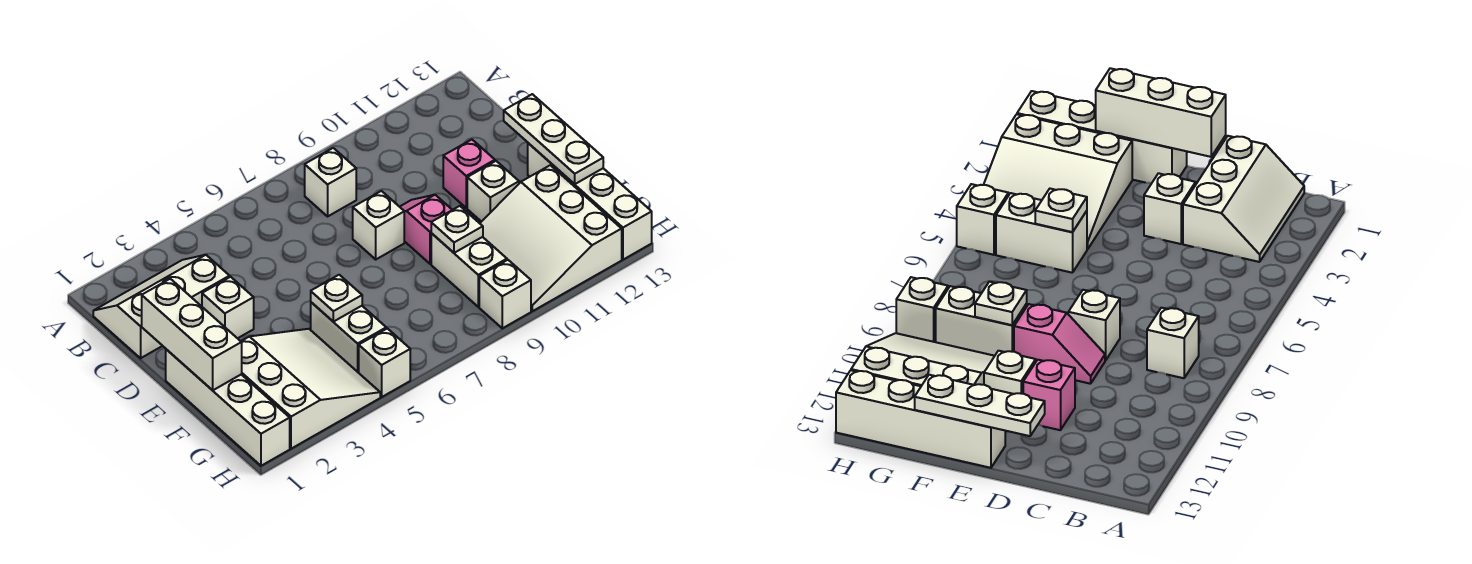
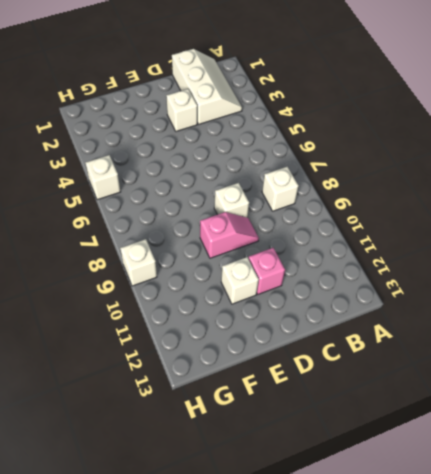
none -> white brick E1:H1 level 1
none -> white brick E13:H13 level 1
none -> white slope F2:H4 level 1 top 2

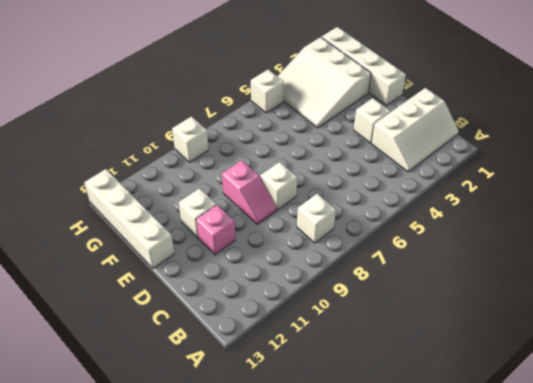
none -> white brick F5:G5 level 1
none -> white brick F9:G9 level 1
none -> white slope F10:H12 level 1 top 12

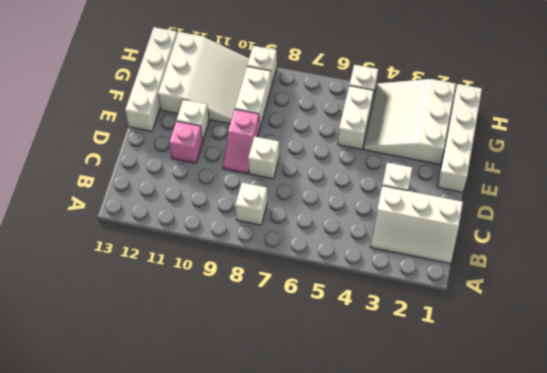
none -> white brick D1:F1 level 2
none -> white plate D13:F13 level 2
none -> white plate F5 level 2

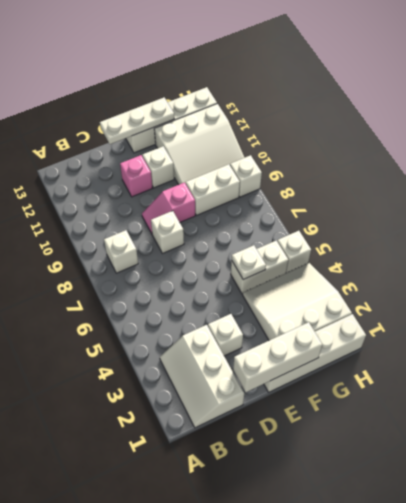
none -> white plate F9 level 2

